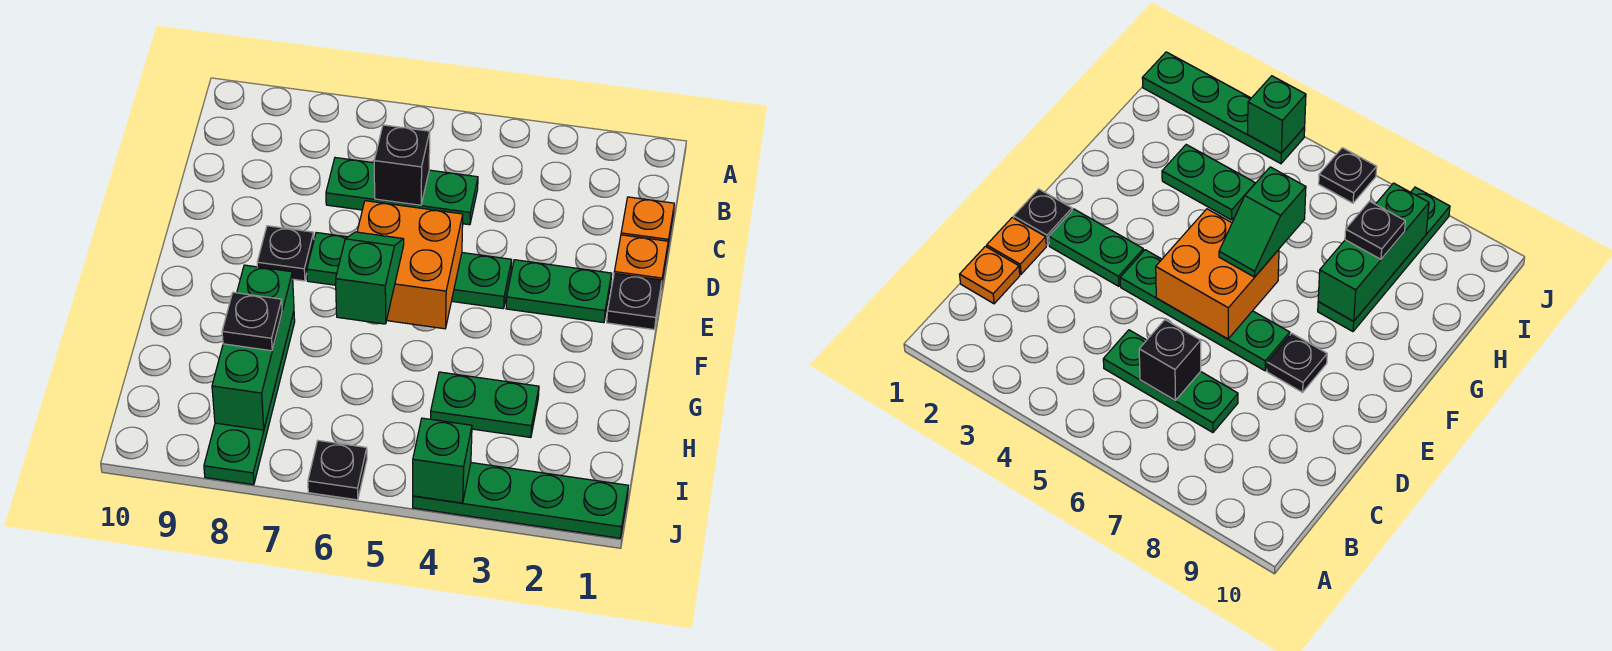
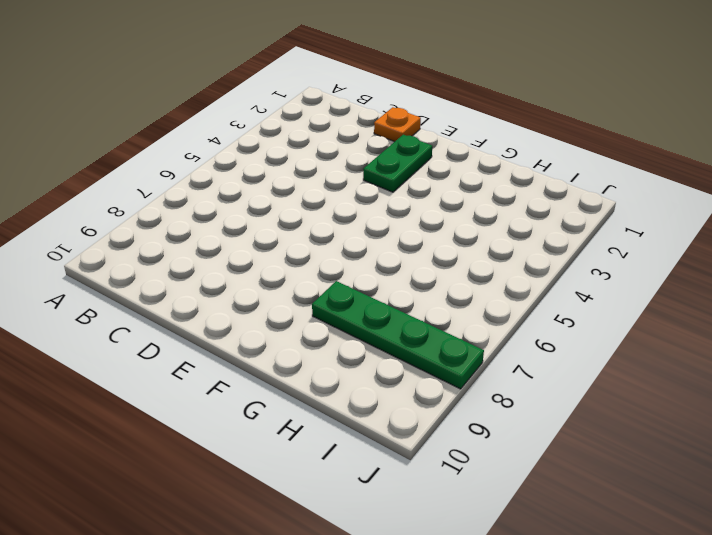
none -> orange plate C1 level 1
none -> green plate C5:C7 level 1
none -> black plate E1 level 1

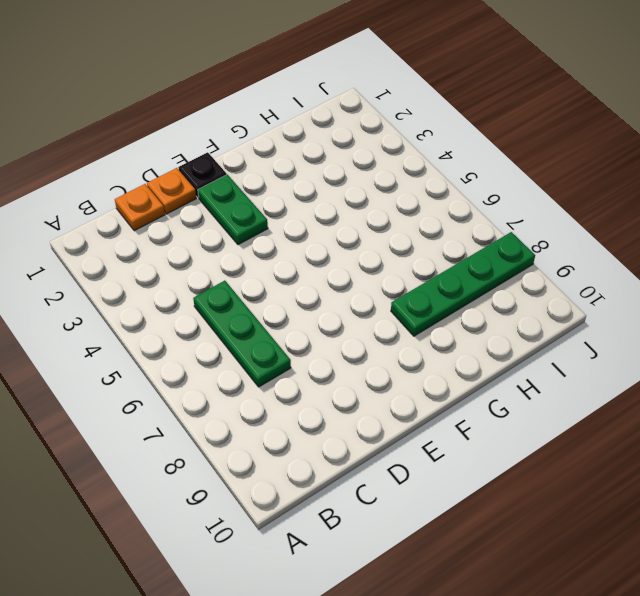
none -> green plate E4:E7 level 1
none -> black plate E8 level 1
none -> green plate H3:H4 level 1

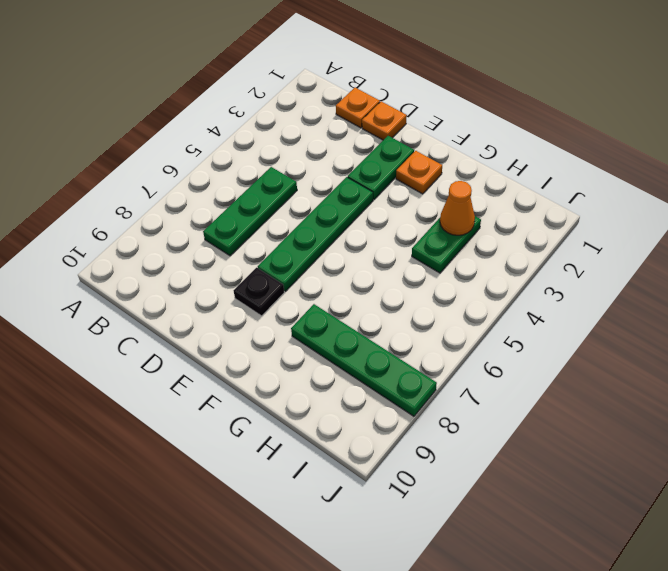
orange plate F2 level 1 -> none
orange cone H3 level 2 -> none
none -> black plate E1 level 1
none -> green plate J1:J4 level 1
none -> black plate J6 level 1

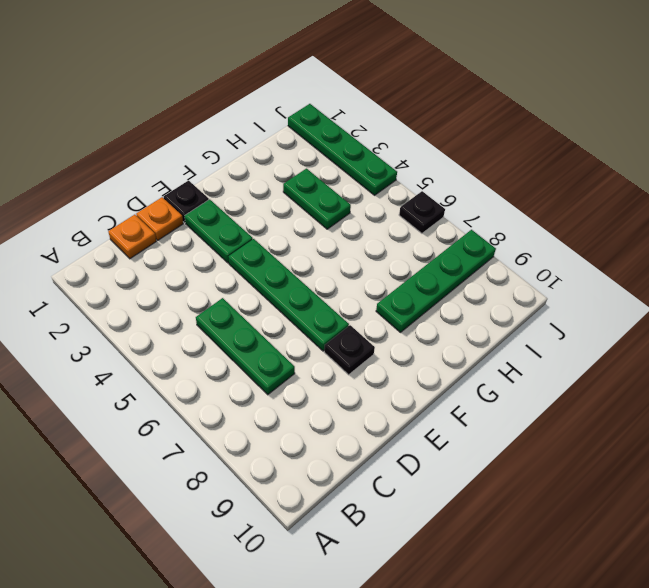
none -> black brick C6 level 2
none -> orange brick E5:F6 level 2
none -> green brick G8:I8 level 2

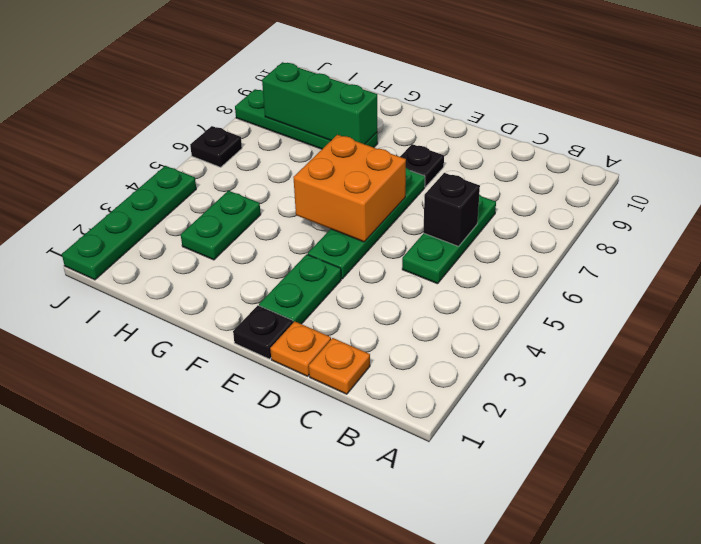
none -> green brick J4 level 2
none -> green slope F6:G6 level 3 top G
none -> black plate H8 level 3

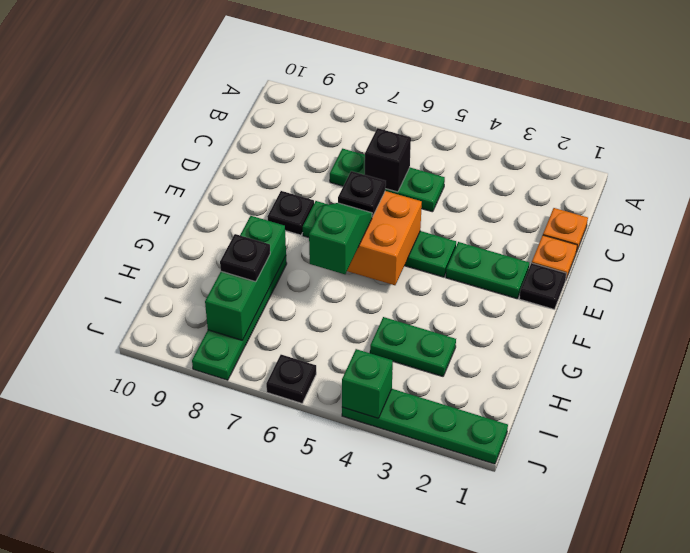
black plate E6 level 3 -> none

